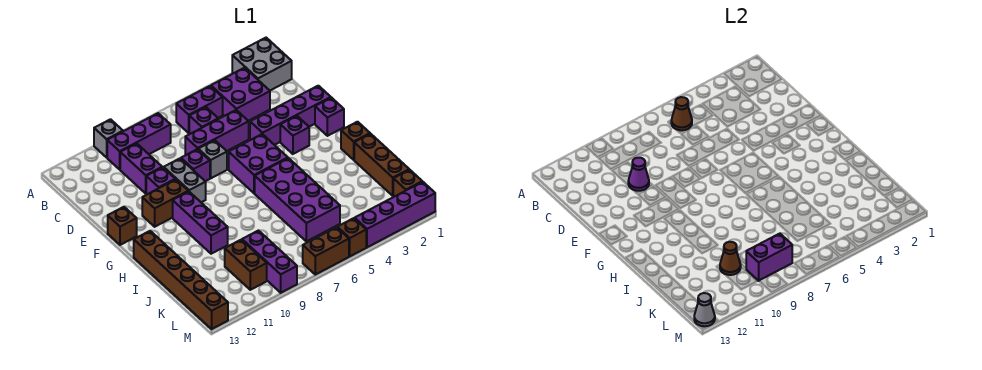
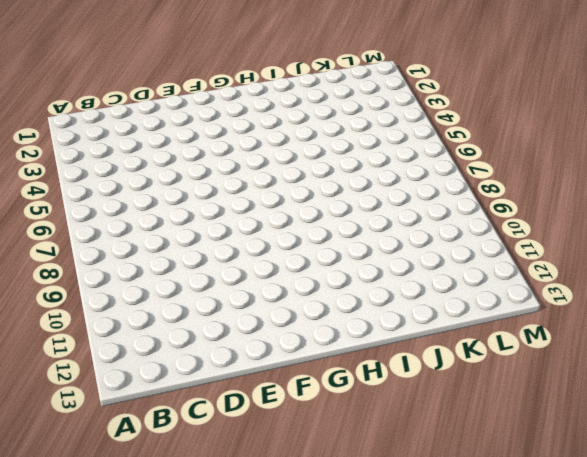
none -> grey brick A1:B2 level 1
none -> grey brick A10 level 1
none -> purple brick B3:C4 level 1
none -> purple brick B5:B6 level 1

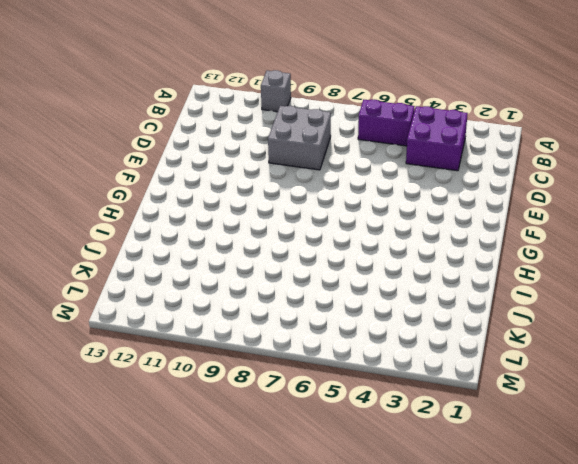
grey brick C8:D9 level 1 -> grey brick A1:B2 level 1
none -> purple brick B8:B10 level 1
none -> purple brick C6 level 1
none -> purple brick C10:D10 level 1
none -> purple brick D5:D7 level 1

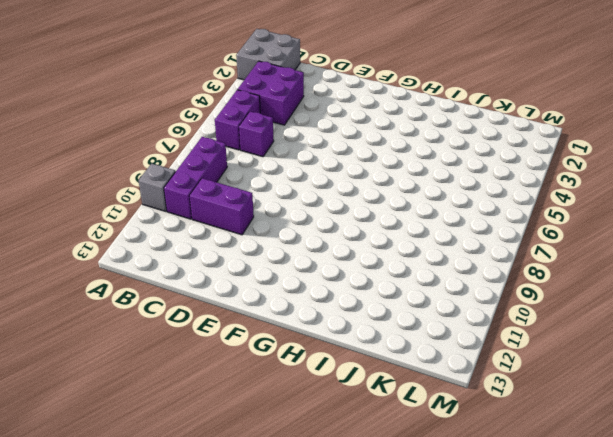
none -> purple brick D5:D7 level 1
none -> purple brick E1:E4 level 1
none -> grey brick E7 level 1
none -> purple brick E8 level 1

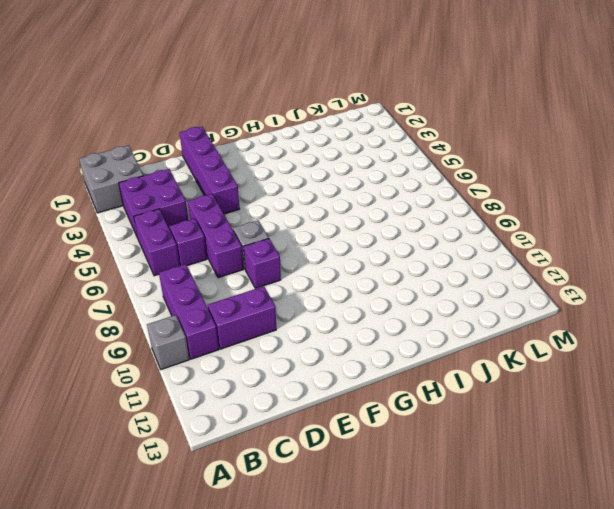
none -> grey brick E9:F9 level 1
none -> purple brick E10 level 1
none -> purple brick F1 level 1
none -> purple brick F3 level 1

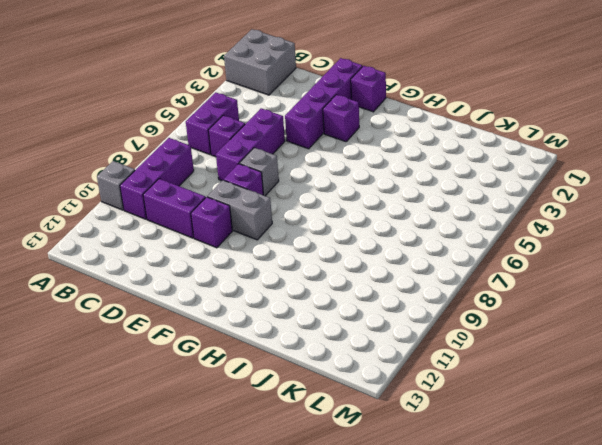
none -> purple brick B3:C4 level 1
none -> purple brick F5:G6 level 1
none -> brown brick F10:F11 level 1
none -> brown brick F13 level 1

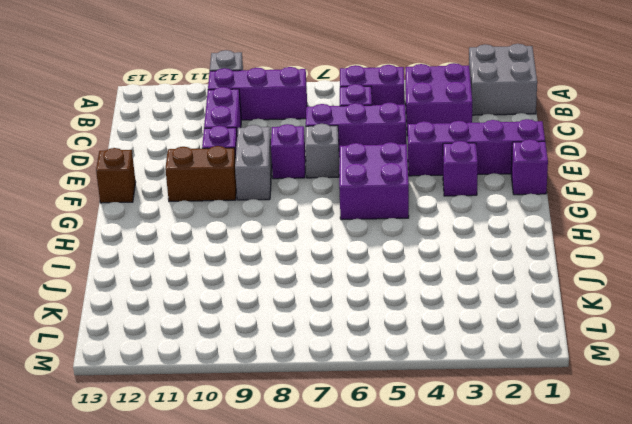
none -> purple brick G10:I10 level 1
none -> brown brick H1 level 1
none -> purple brick H5:K6 level 1
none -> brown brick H13:M13 level 1

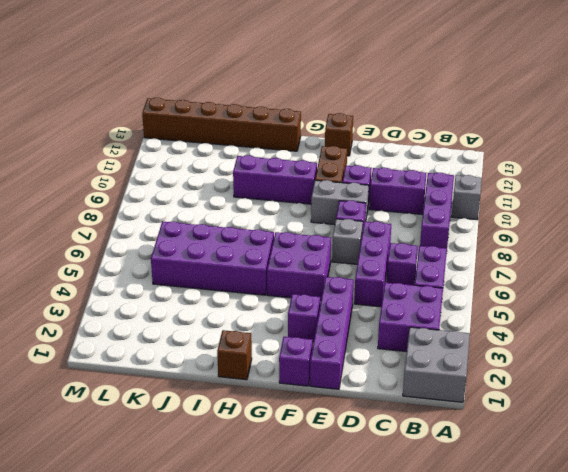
none -> brown brick I1:K1 level 1
none -> purple brick K9:M9 level 1
none -> brown brick K10:L10 level 1
none -> brown brick L1 level 1

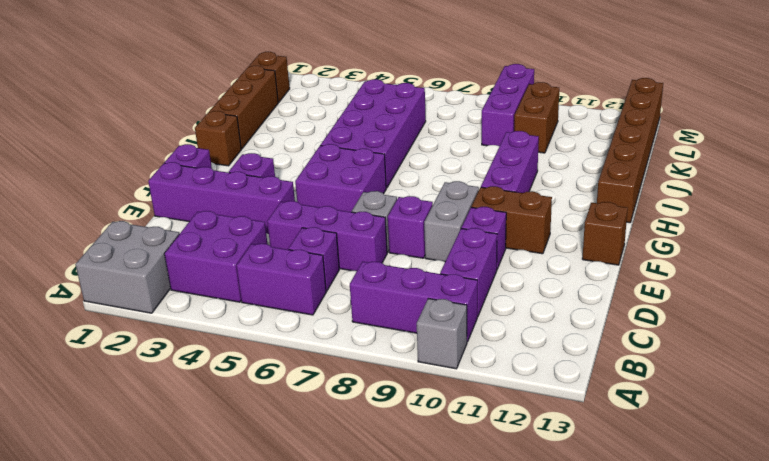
none -> purple brick M1:M4 level 1
none -> brown brick M5 level 1
none -> brown brick M6:M7 level 1
none -> brown cone B6 level 2

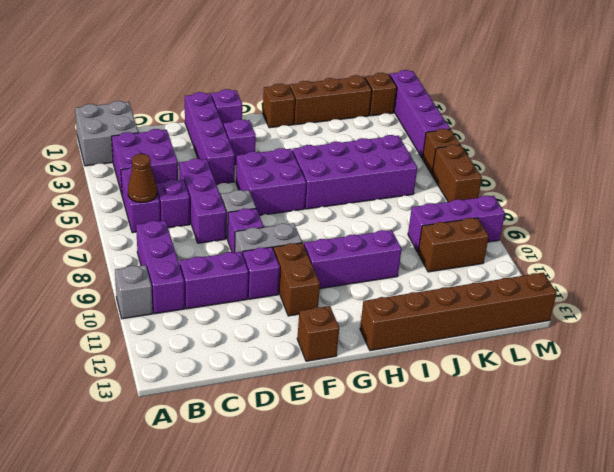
none -> purple cone D10 level 2
none -> brown cone K10 level 2
none -> purple brick L8:L9 level 2
none -> grey cone M13 level 2

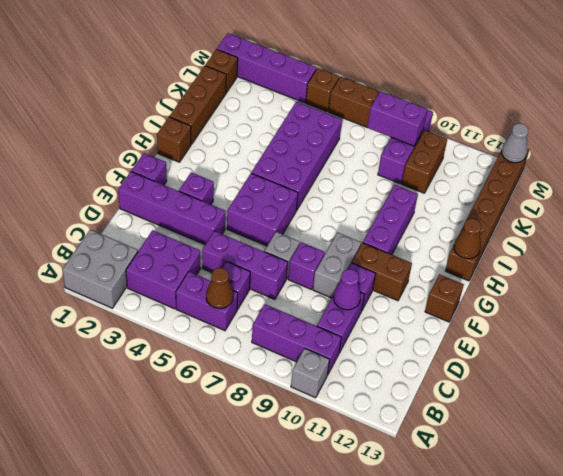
brown cone H13 level 2 -> brown cone K10 level 2

